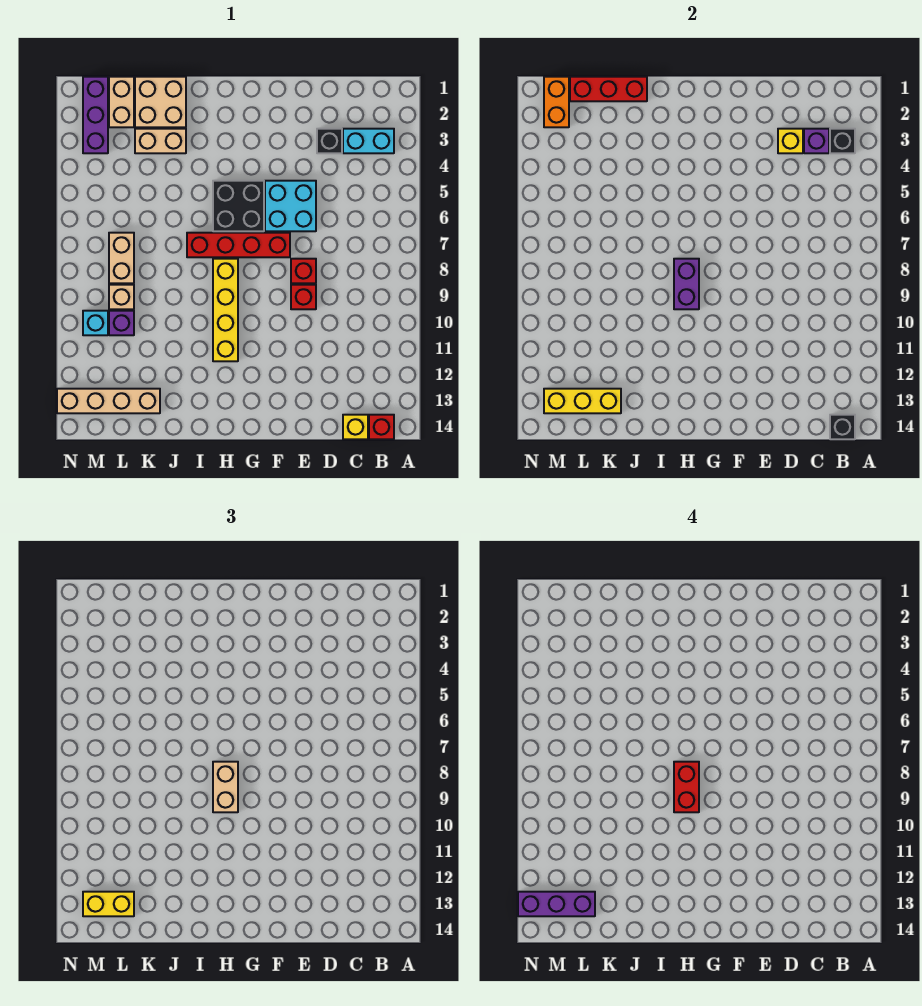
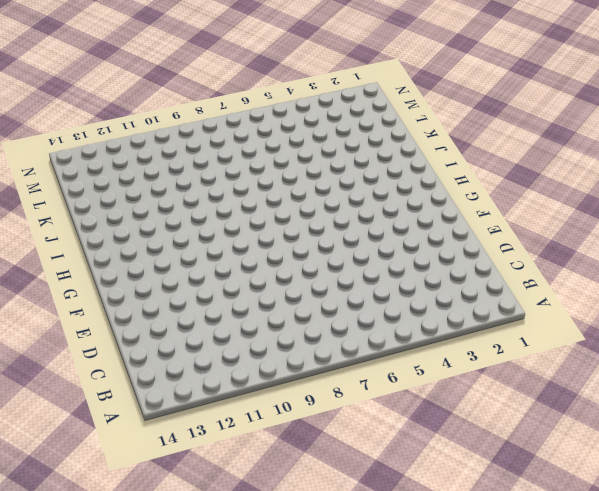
none -> cyan brick B3:C3 level 1
none -> red brick B14 level 1
none -> yellow brick C14 level 1
none -> black brick D3 level 1

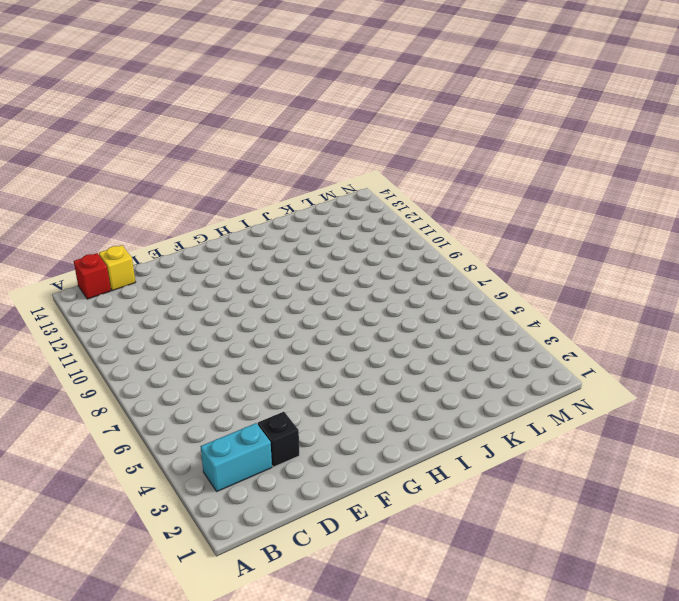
none -> cyan brick E5:F6 level 1
none -> red brick E8 level 1
none -> red brick E9 level 1
none -> red brick F7:I7 level 1

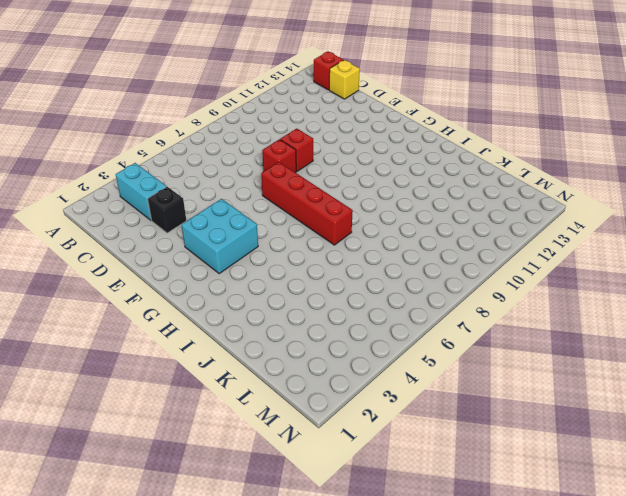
cyan brick F3:G4 level 1 -> cyan brick E5:F6 level 1
none -> black brick G5:H6 level 1
none -> yellow brick H8:H11 level 1
none -> tan brick J1:K2 level 1
none -> tan brick J3:K3 level 1

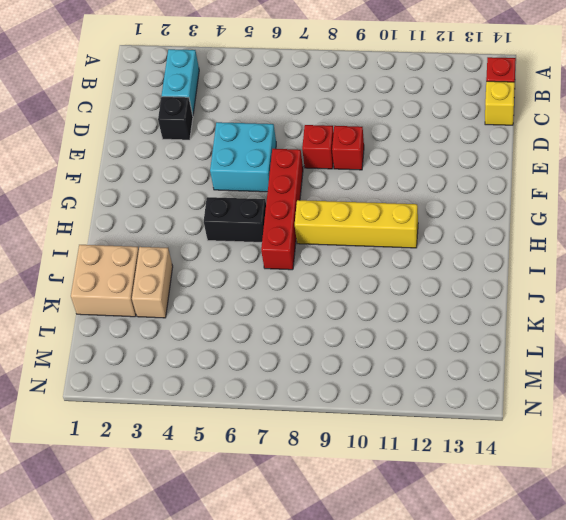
black brick H5:H6 level 1 -> black brick G5:H6 level 1
none -> tan brick K13:N13 level 1
none -> tan brick L1:L2 level 1
none -> tan brick L7:L8 level 1
none -> tan brick L9 level 1

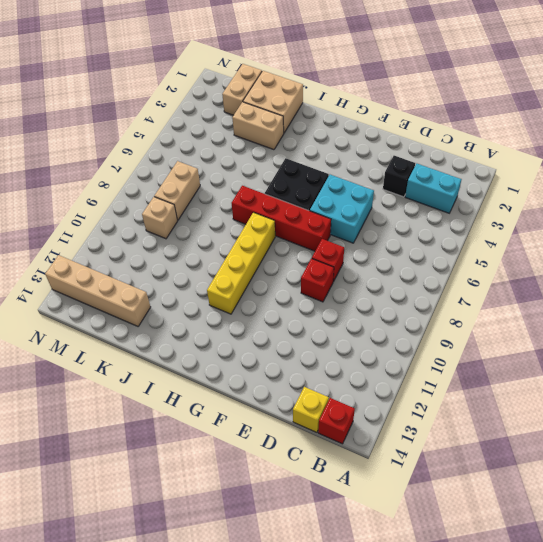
none -> purple brick L10 level 1
none -> purple brick M1:M3 level 1
none -> cyan brick M10 level 1
none -> black brick B3 level 2

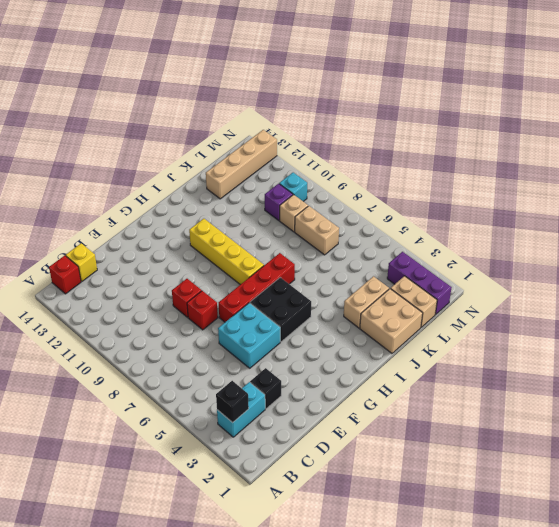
none -> black brick B14 level 2
none -> purple brick C3 level 2
none -> yellow brick D3 level 2
none -> purple brick H8:H9 level 2

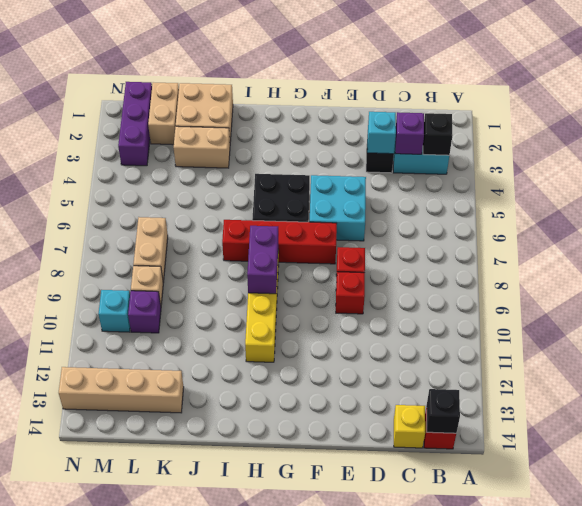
cyan brick D3 level 2 -> yellow brick D3 level 2
none -> red brick J1:L1 level 2
none -> yellow brick K13:M13 level 2
none -> orange brick M1:M2 level 2
none -> tan brick H8:H9 level 3

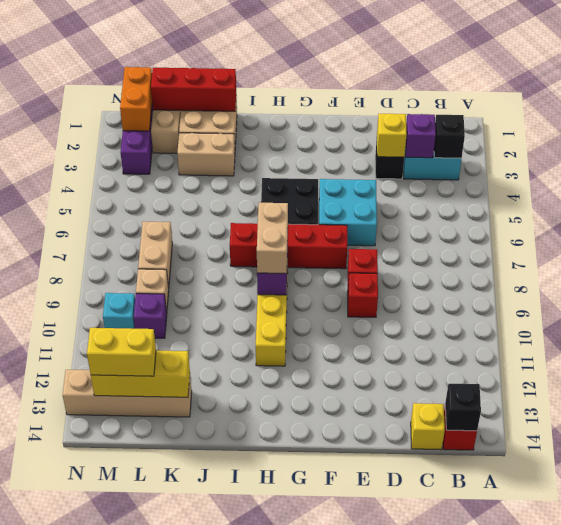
none -> red brick H8:H9 level 4
none -> purple brick L13:N13 level 4

